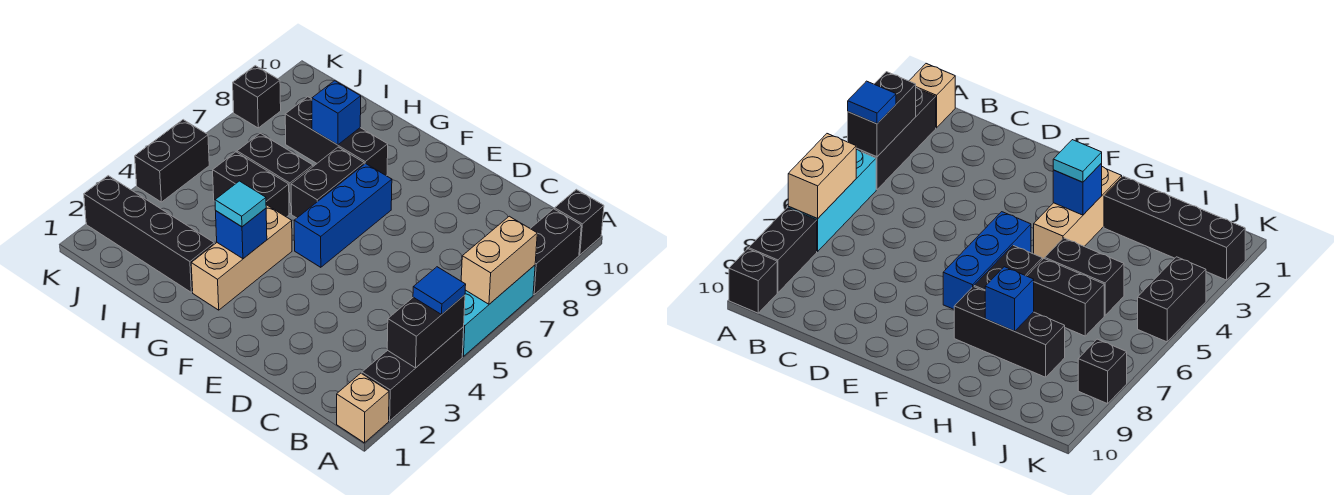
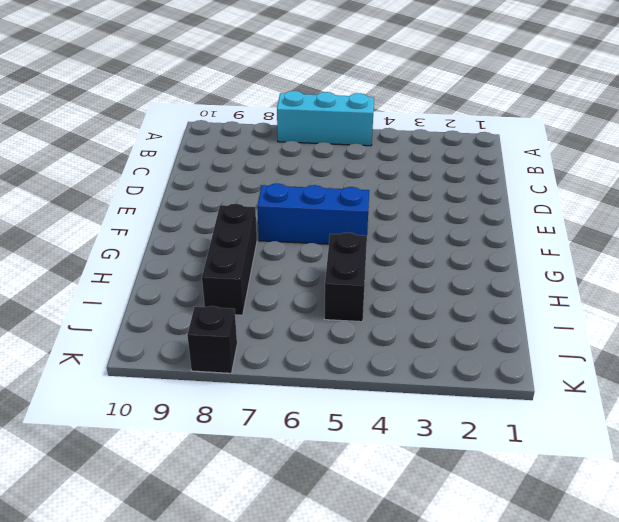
none -> tan brick A1 level 1
none -> black brick A2:A4 level 1
none -> black brick A8:A9 level 1

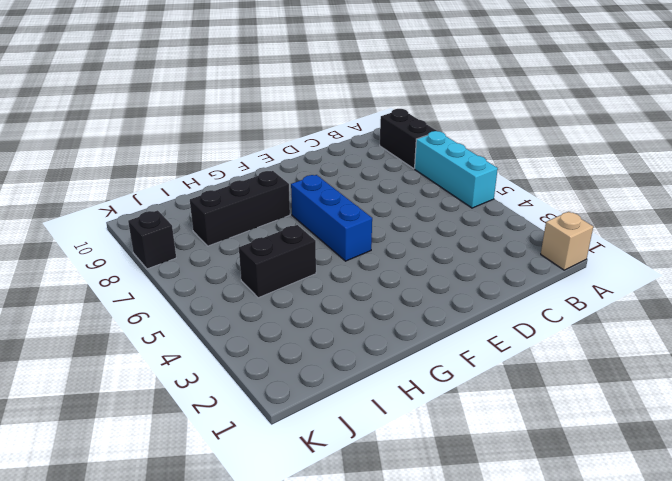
none -> black brick A2:A4 level 1
none -> black brick A10 level 1
none -> tan brick G2:G4 level 1

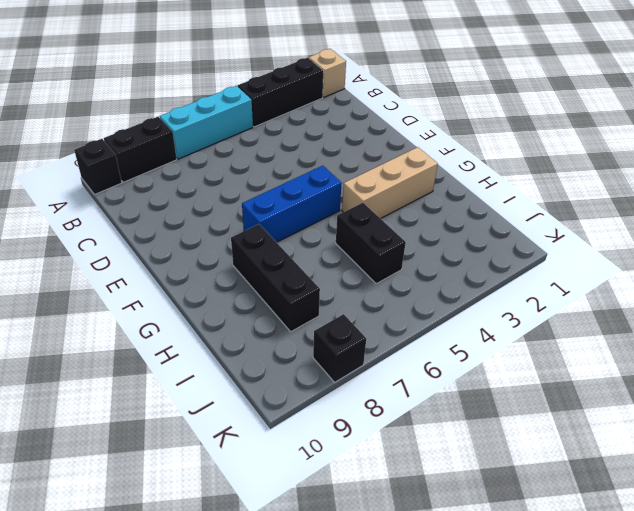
none -> black brick G6:G7 level 1
none -> black brick H2:K2 level 1
none -> black brick H6:I6 level 1

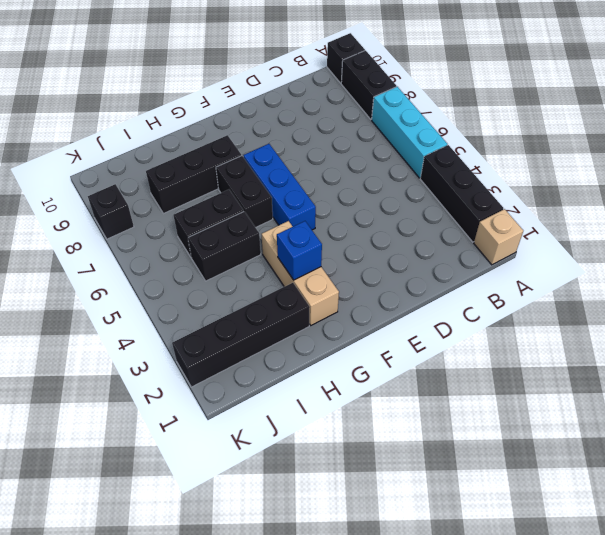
none -> black brick K4:K5 level 1
none -> black brick A3:A4 level 2
none -> tan brick A6:A7 level 2

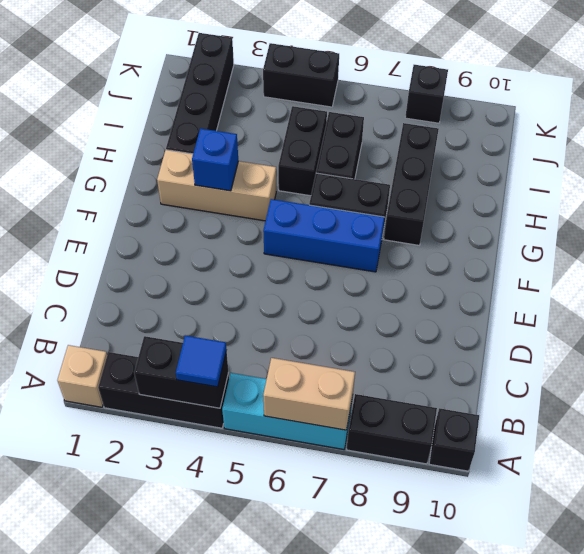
none -> blue brick H8 level 2
none -> cyan tile G3 level 3

